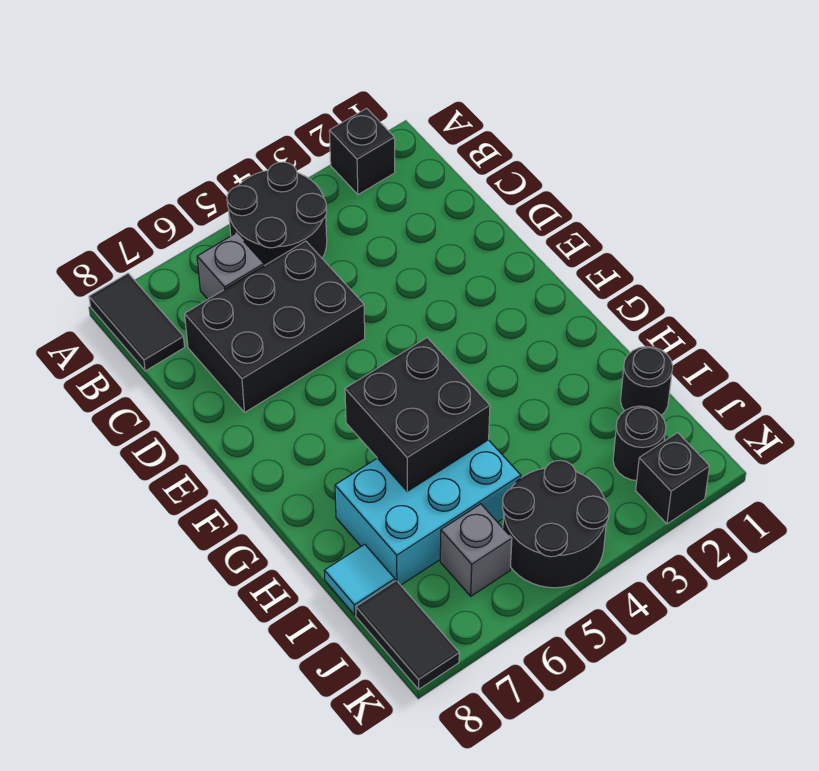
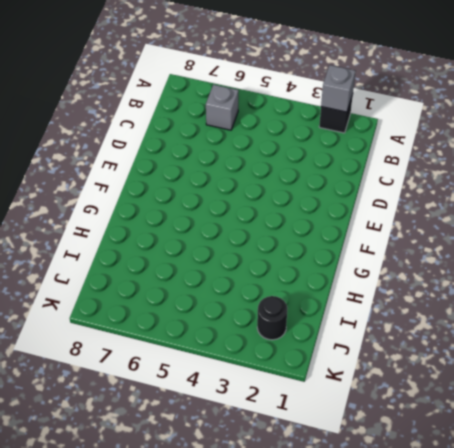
grey brick A2 level 2 -> grey brick J6 level 1
none -> black round brick A4:B5 level 1
none -> black tile A8:B8 level 1
none -> black brick C5:D7 level 1

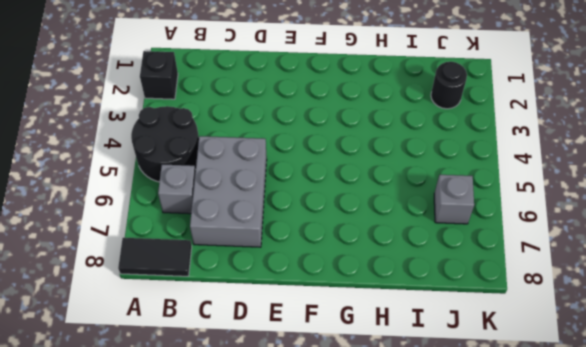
grey brick C5:D7 level 1 -> black brick C5:D7 level 1
none -> cyan brick H5:I7 level 1
none -> black round brick I1 level 1
none -> cyan tile I8 level 1

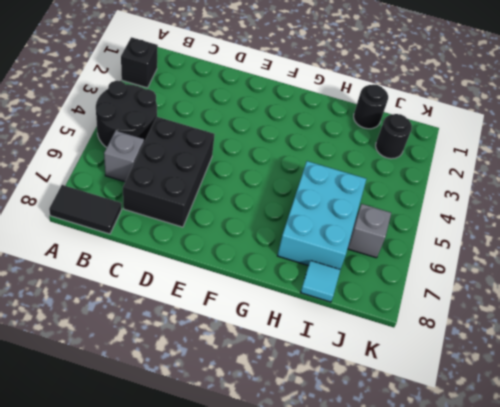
none -> black round brick J4:K5 level 1
none -> black tile J8:K8 level 1
none -> black brick K2 level 1

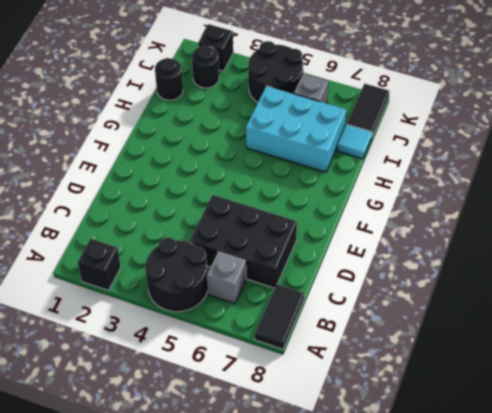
none -> black brick G5:H6 level 2

